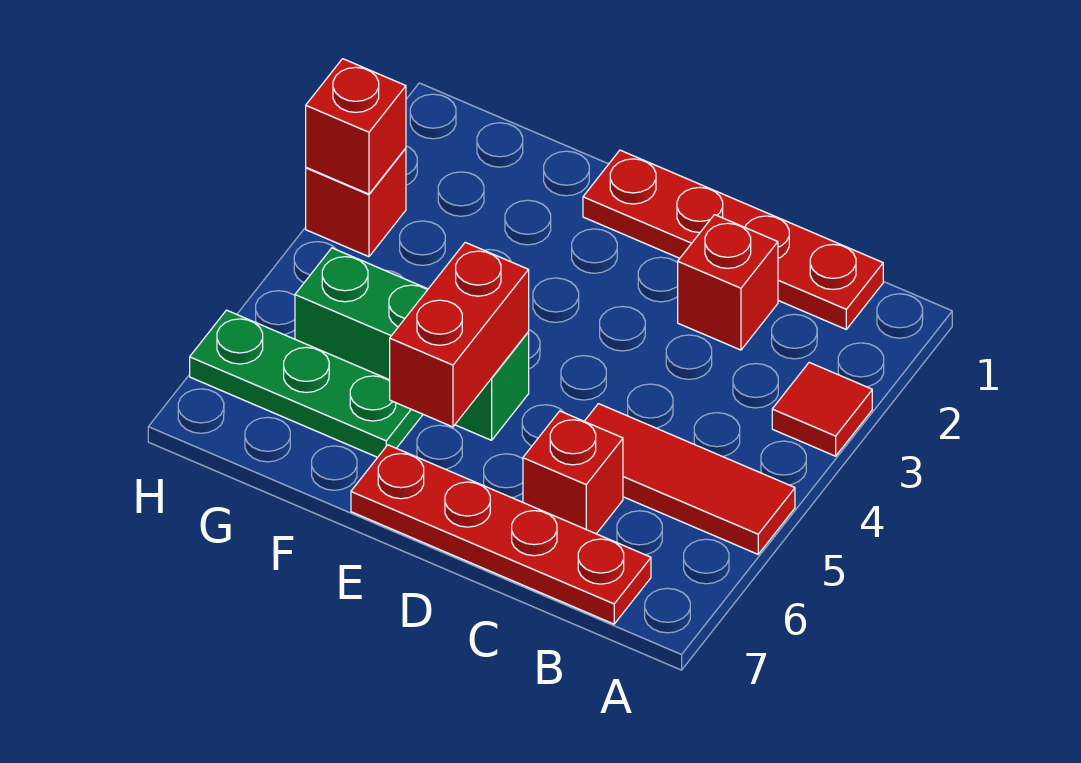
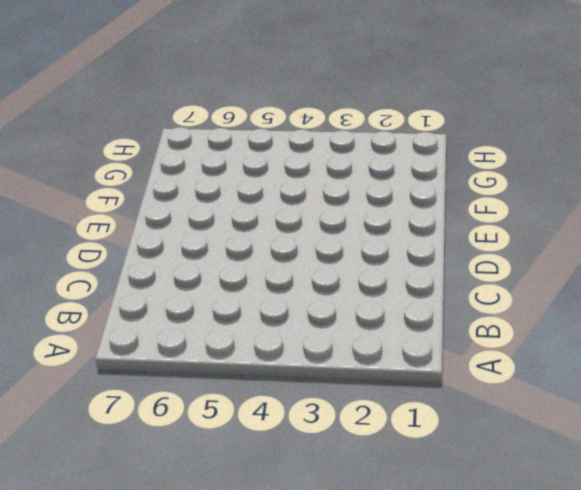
none -> red tile A3 level 1
none -> red tile A5:C5 level 1

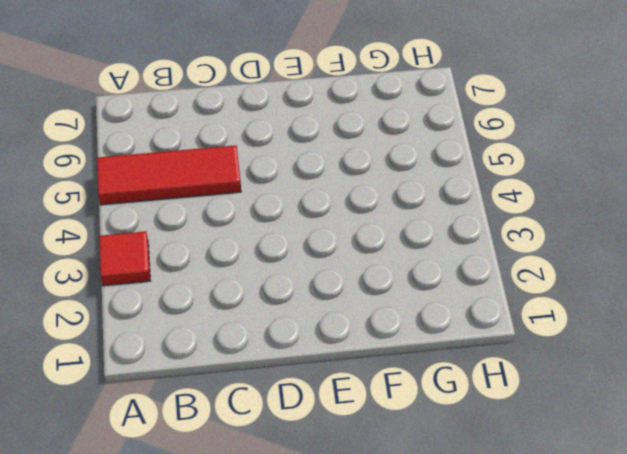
none -> red plate B1:E1 level 1
none -> red plate B7:E7 level 1

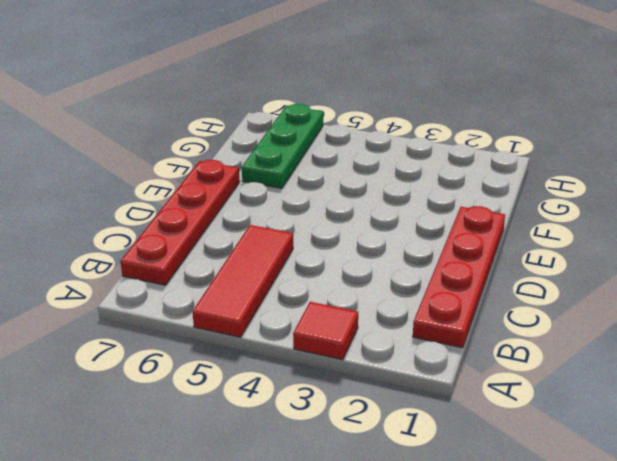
none -> red brick C2 level 1
none -> red brick C6 level 1

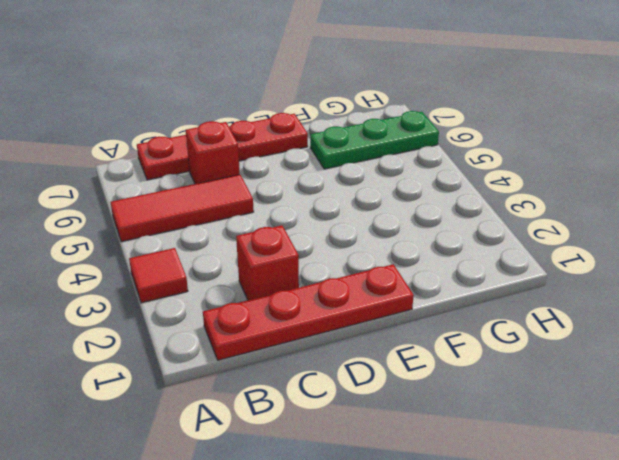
none -> green brick E5:G5 level 1
none -> red brick H3 level 1

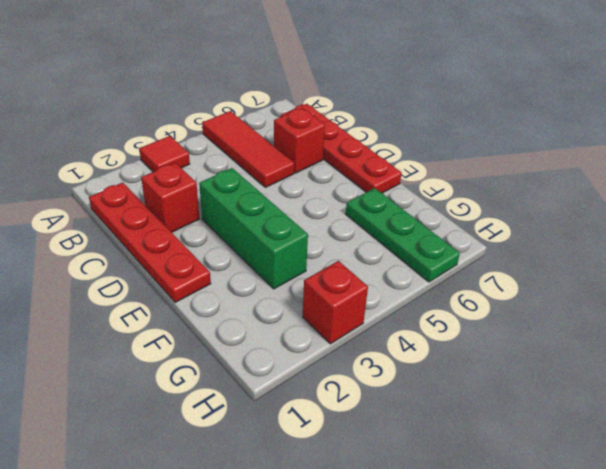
green brick D3:F3 level 1 -> green brick E5:G5 level 1
none -> red brick E5:E6 level 2
none -> red brick H3 level 2

